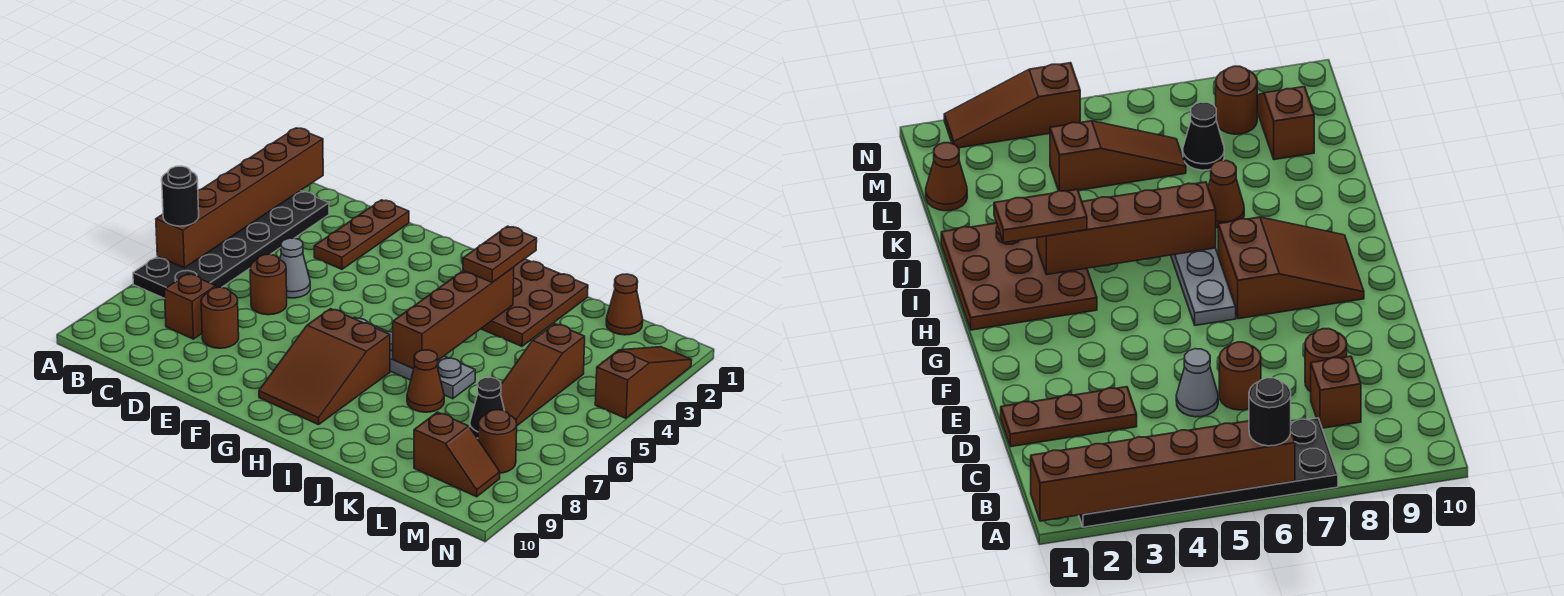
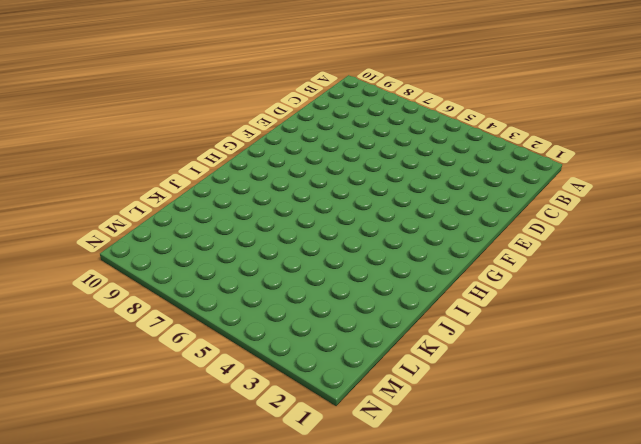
none -> black plate A2:B7 level 1
none -> brown brick C8 level 1
none -> brown plate D1:D3 level 1

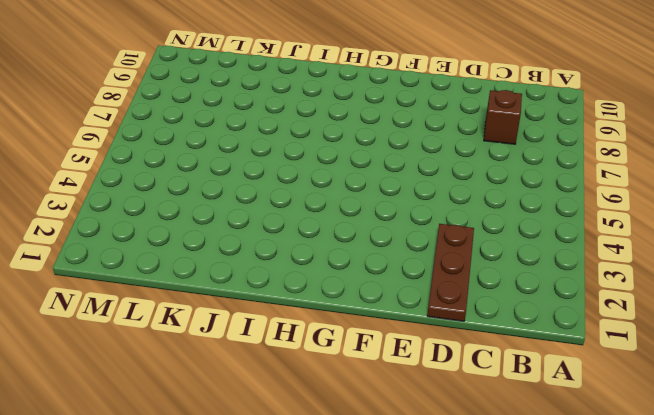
none -> black plate A2:B7 level 1
none -> grey cone D5 level 1
none -> brown round brick D6 level 1

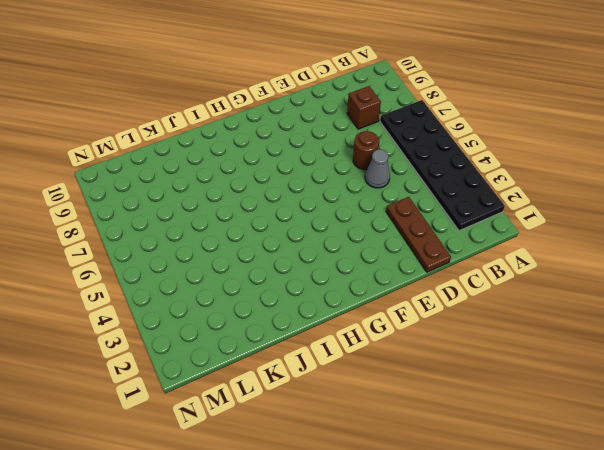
none -> brown round brick D8 level 1
none -> grey plate G6:J6 level 1
none -> brown slope G7:H9 level 1 top 7

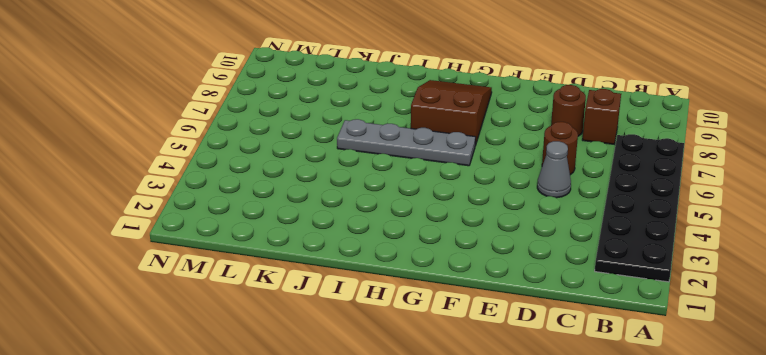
none -> brown plate D1:D3 level 1
none -> brown plate H1:J3 level 1
none -> brown cone J7 level 1

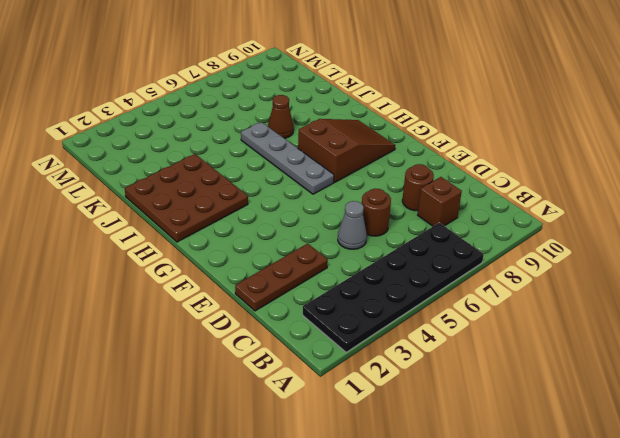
none -> brown cone L1 level 1
none -> brown slope L4:L6 level 1 top 4
none -> black cone L7 level 1

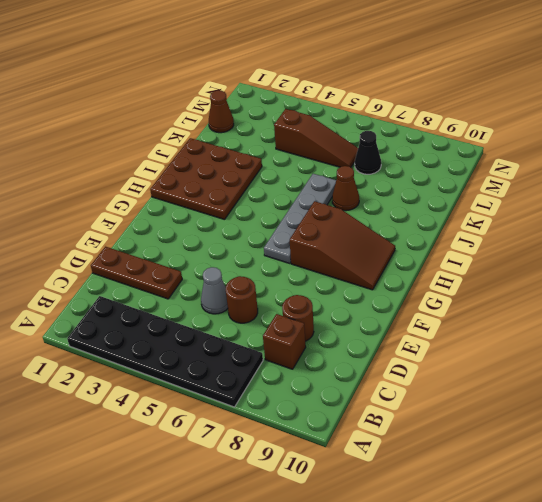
none -> brown slope L9:M9 level 1 top L
none -> brown round brick M8 level 1
none -> brown slope N2:N4 level 1 top 4

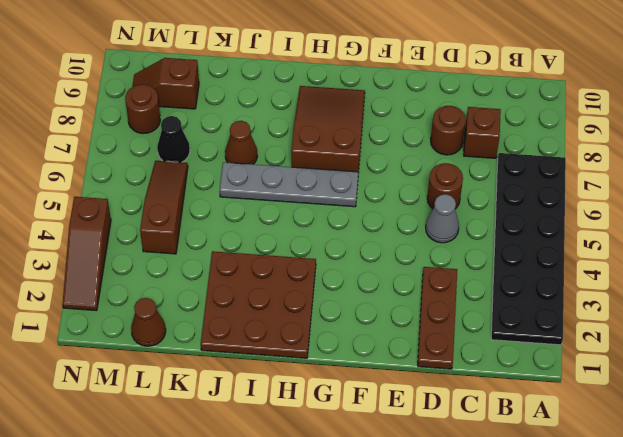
none -> brown brick A1:A6 level 2
none -> brown brick I3:I6 level 2
none -> black round brick A6 level 3

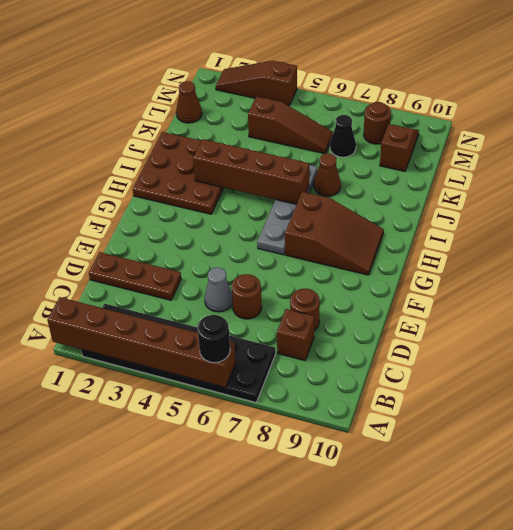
none -> brown plate I2:I3 level 3

